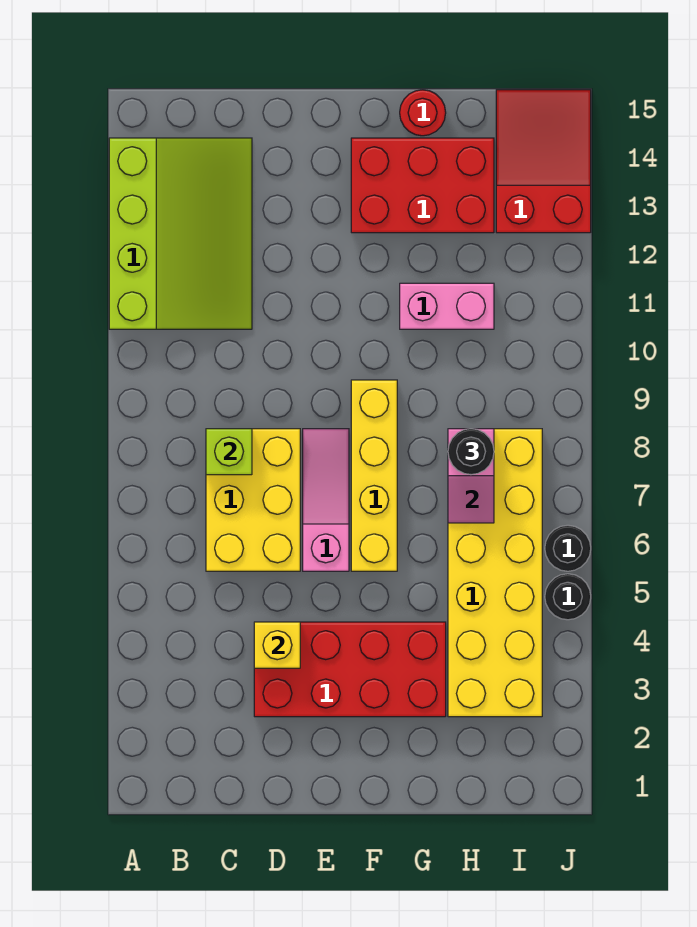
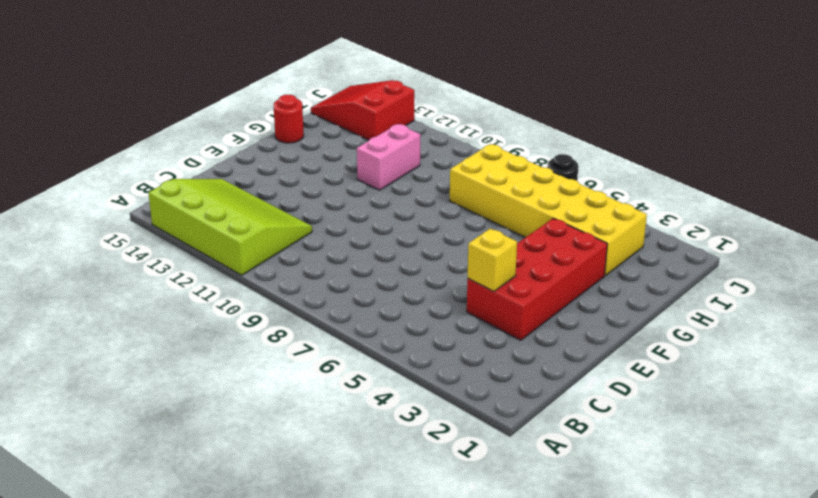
none -> yellow brick C6:D8 level 1
none -> pink slope E6:E8 level 1 top 6
none -> yellow brick F6:F9 level 1

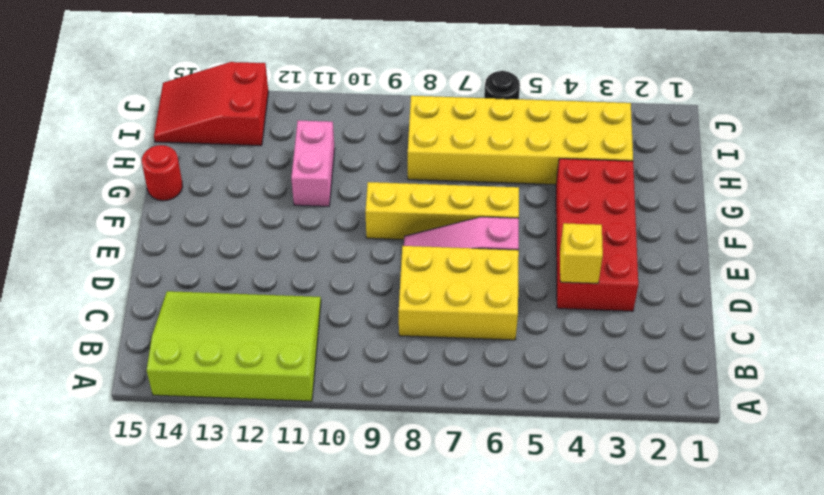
none -> red brick F13:H14 level 1
none -> black round brick J5 level 1
none -> lime brick C8 level 2

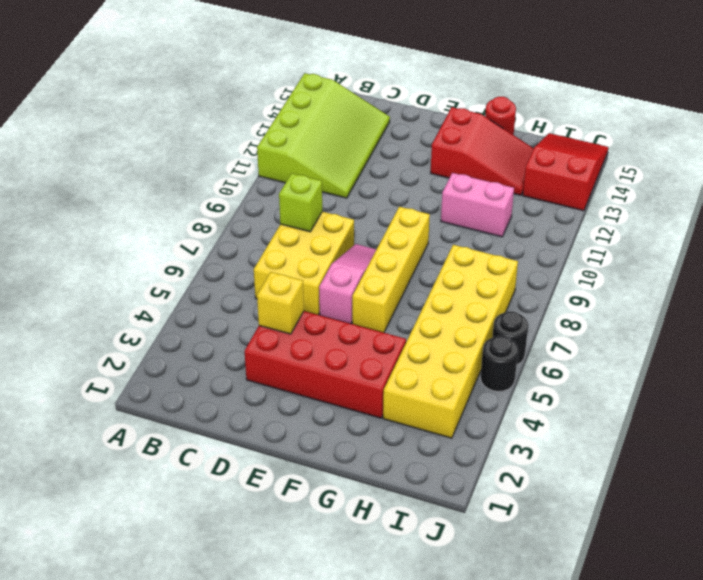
red slope F13:H14 level 1 top F -> red brick F13:H14 level 1
none -> pink slope H7:H8 level 2 top 8
none -> black round brick H8 level 3

